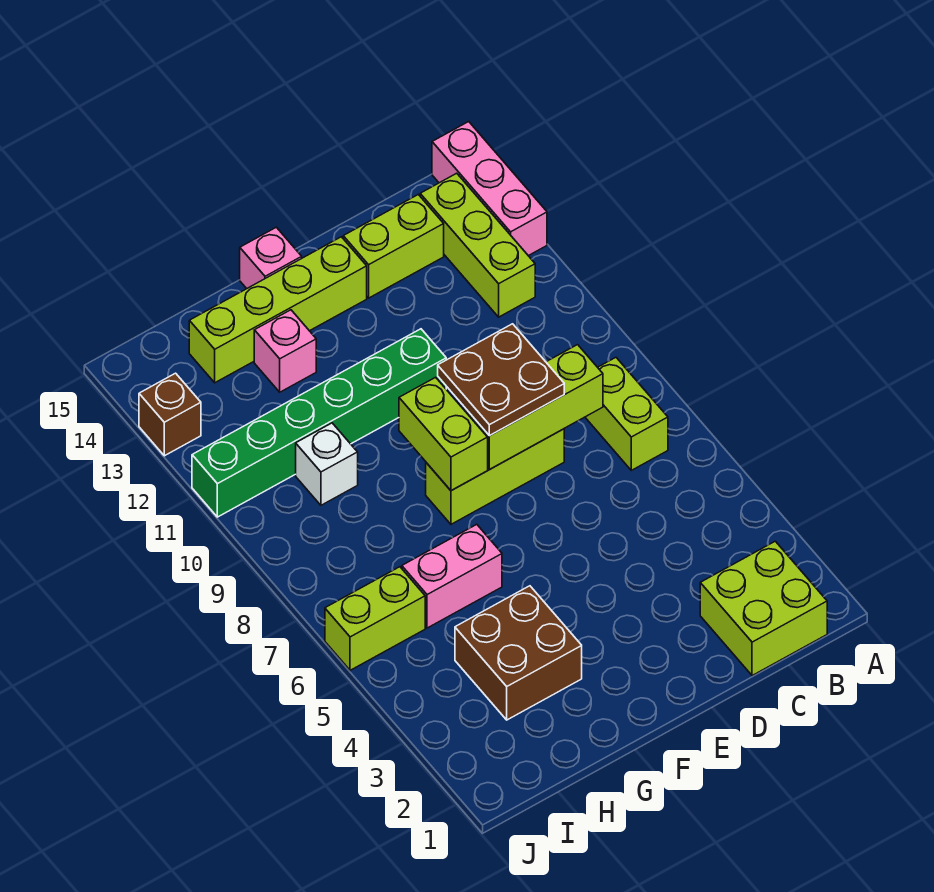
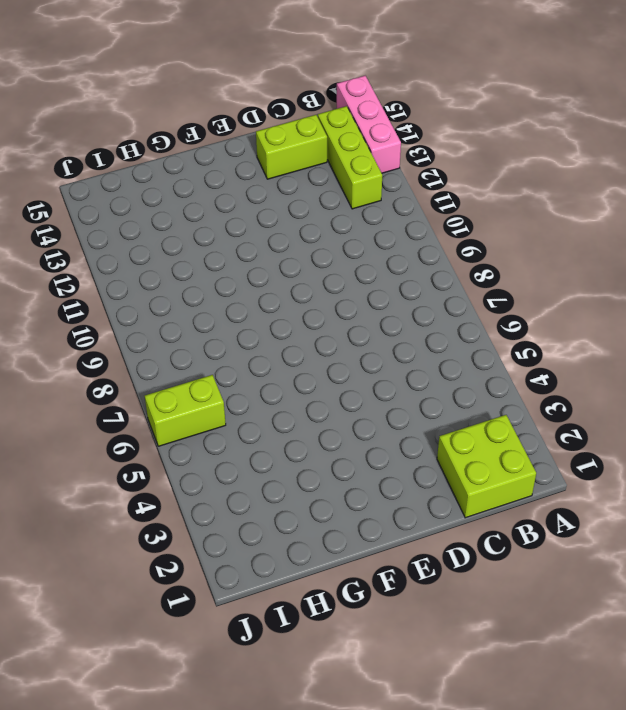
none -> lime brick B7:B8 level 1
none -> lime brick D8:F8 level 1
none -> green brick E11:J11 level 1

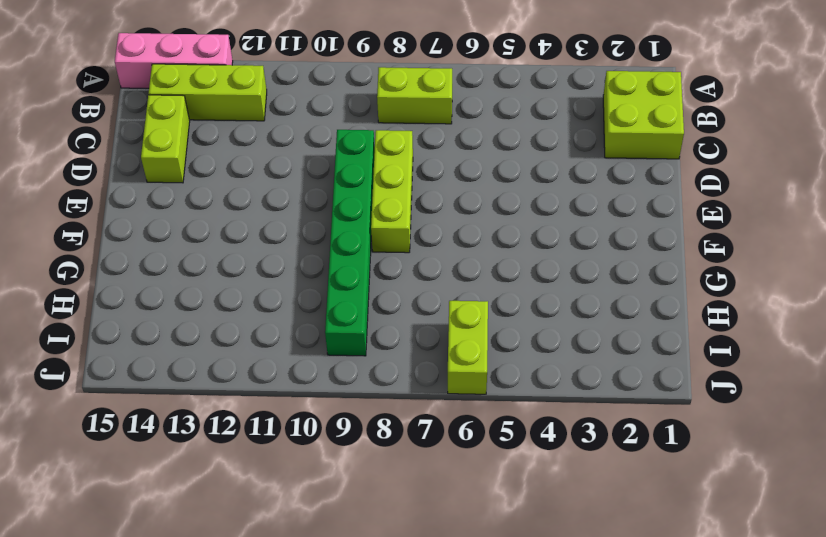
green brick D9:I9 level 1 -> green brick E11:J11 level 1
none -> lime brick E14:H14 level 1
none -> pink brick F15 level 1
none -> brown brick G3:H4 level 1

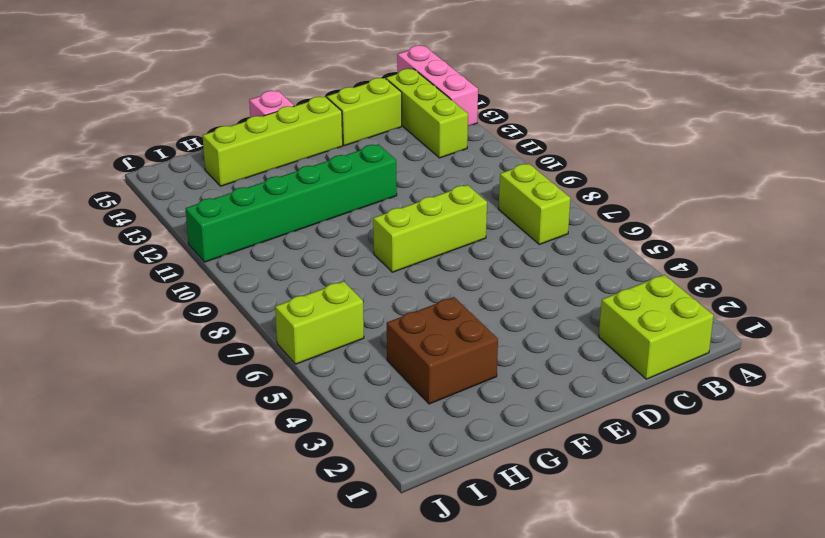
none -> pink brick G6:H6 level 1
none -> pink brick G13 level 1
none -> white brick H10 level 1

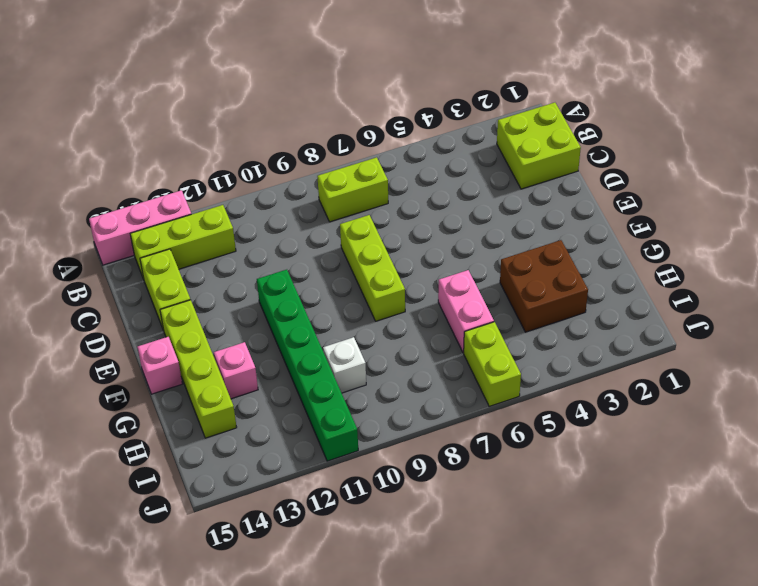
none -> brown brick J13 level 1
none -> lime brick C8:E8 level 2
none -> lime brick F8:F9 level 2

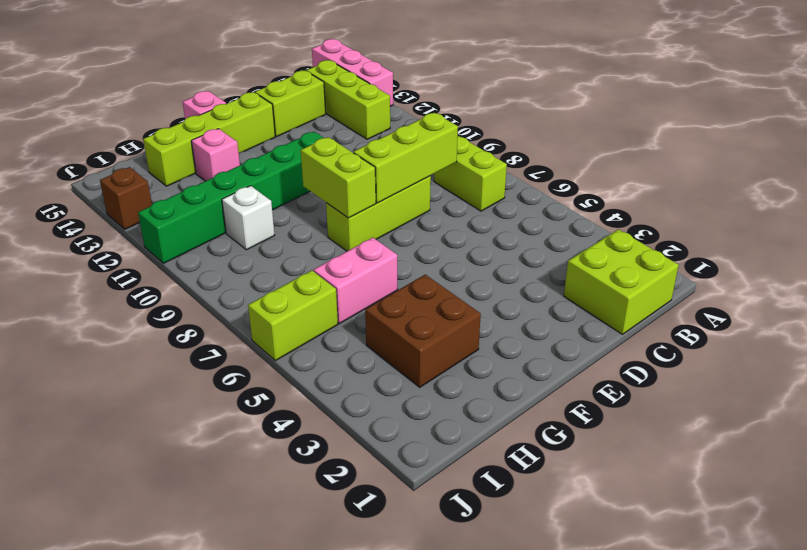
none -> brown plate D8:E9 level 3

